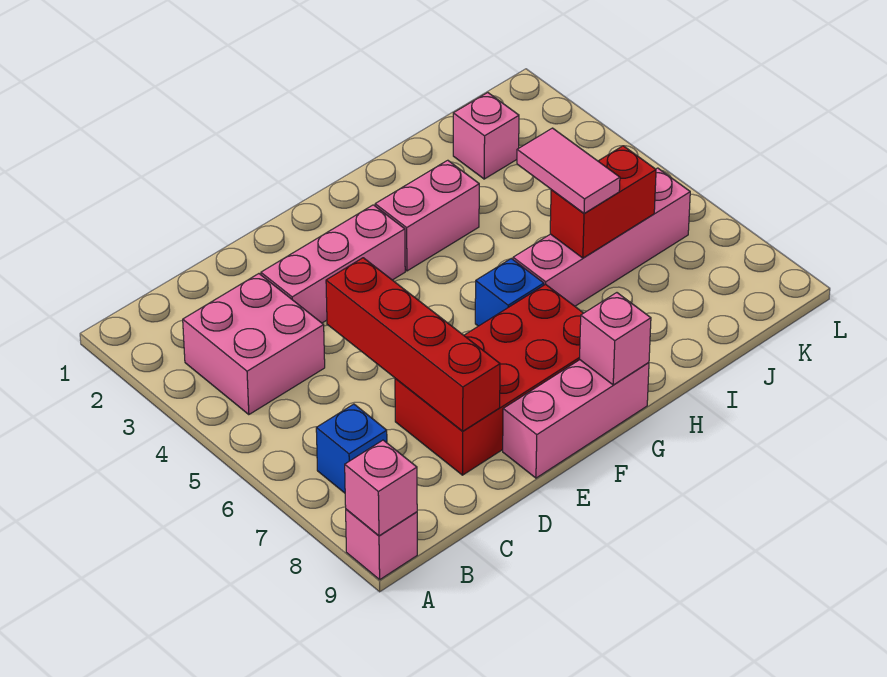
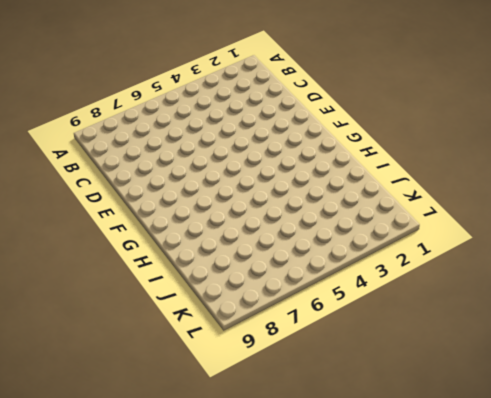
none -> pink brick A9 level 1
none -> pink brick B3:C4 level 1
none -> blue brick B7 level 1

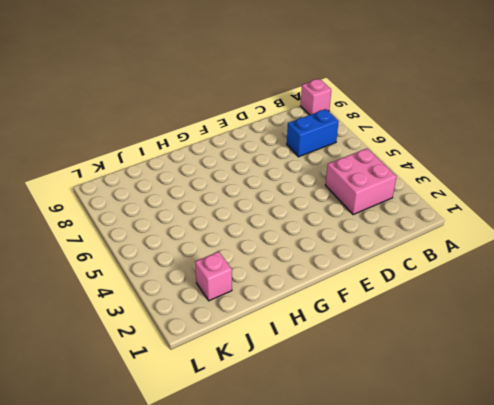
blue brick B7:C7 level 1 -> blue brick B7 level 1
none -> pink brick D3:F3 level 1
none -> red brick D7:G8 level 1
none -> pink brick E9:G9 level 1

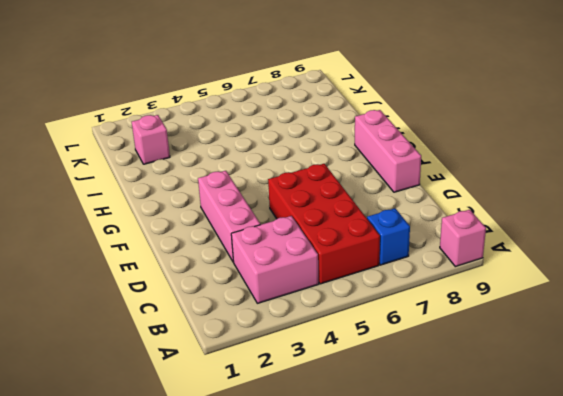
red brick B5:E6 level 1 -> red brick D7:G8 level 1
none -> pink brick G3:H3 level 1
none -> blue brick G6 level 1
none -> pink brick H6:K6 level 1

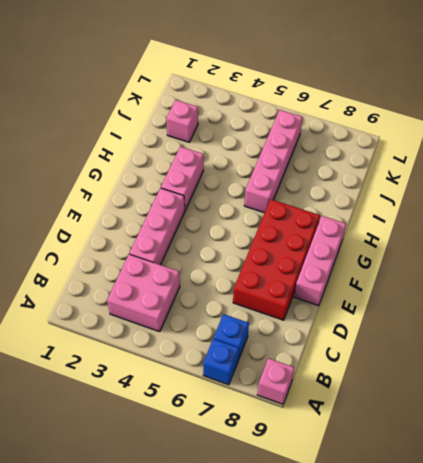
blue brick A7 level 1 -> blue brick G6 level 1
none -> pink brick A9 level 2
none -> red brick D5:D8 level 2
none -> pink brick G9 level 2

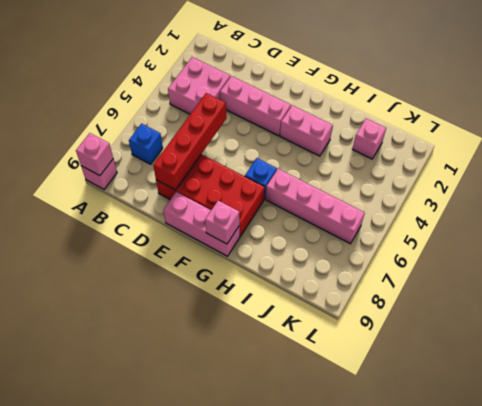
none -> red brick I6:J6 level 2
none -> pink tile I5:I6 level 3

